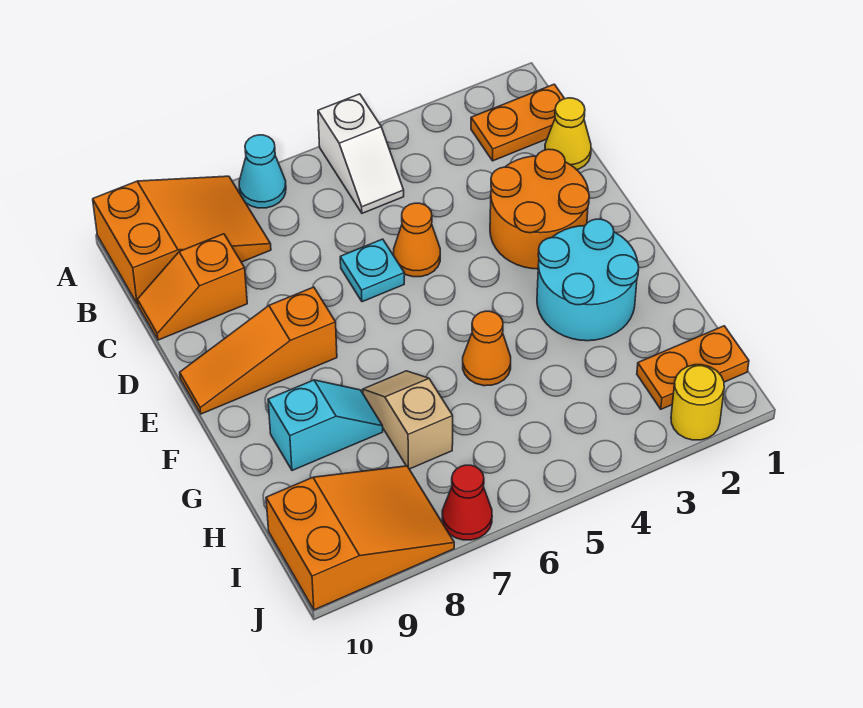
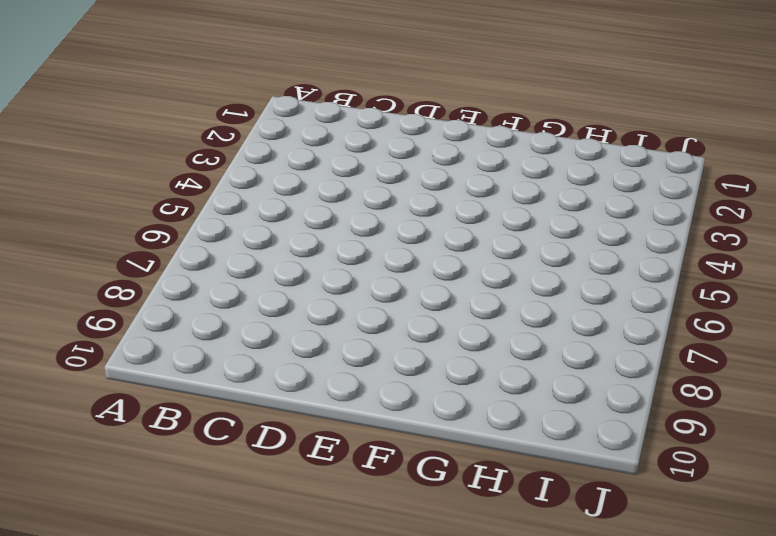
none -> white slope A5:B5 level 1 top A
none -> cyan cone A7 level 1
none -> orange slope A8:B10 level 1 top 10

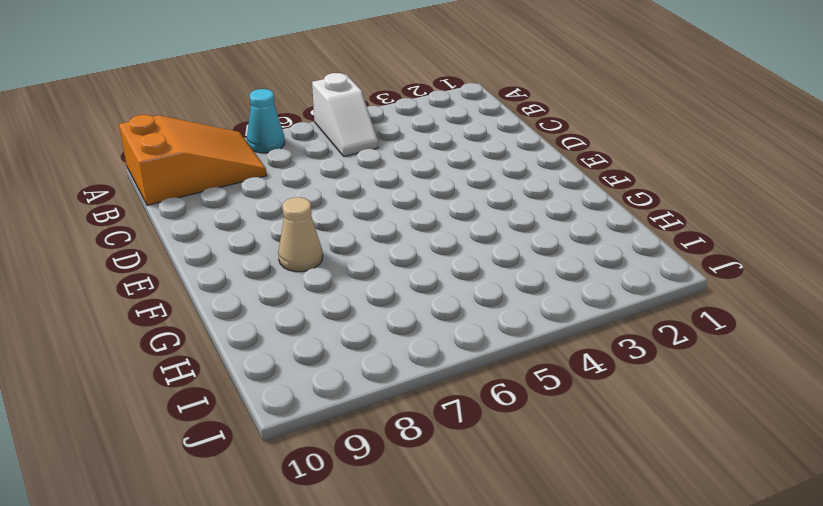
tan cone F8 level 1 -> none
none -> orange plate B1:B2 level 1
none -> yellow cone C1 level 1
none -> orange slope C9:C10 level 1 top 9

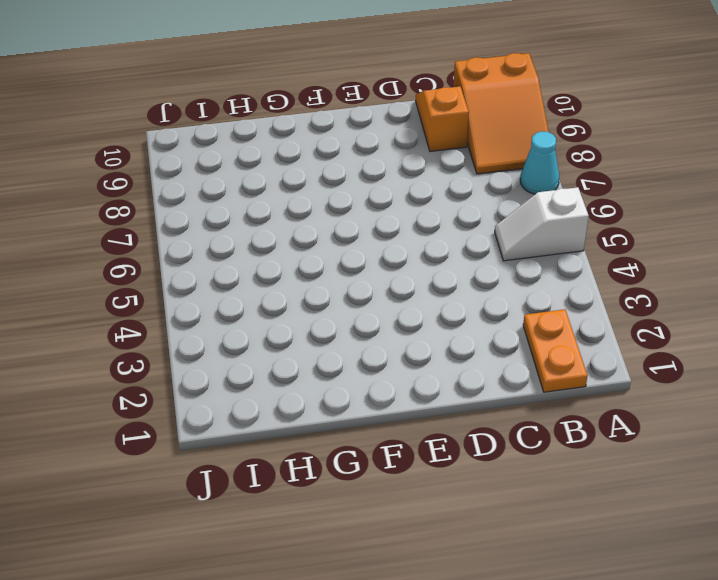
none -> yellow cone C1 level 1
none -> orange round brick D2:E3 level 1
none -> orange cone D5 level 1

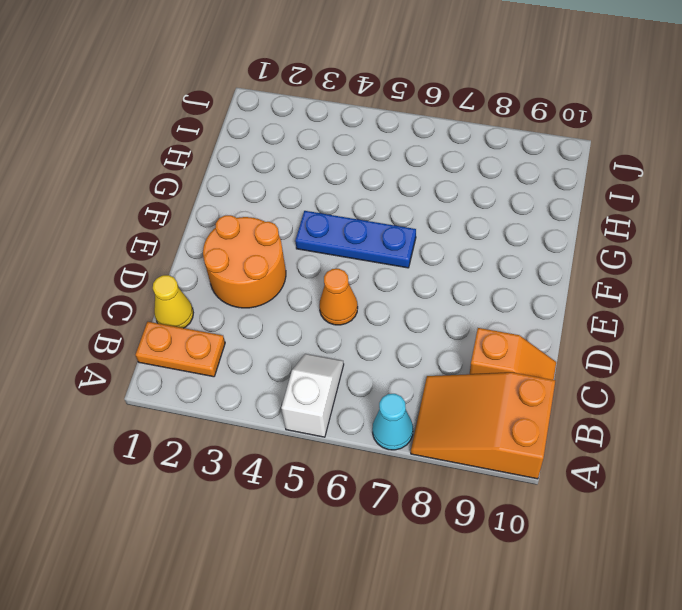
blue plate F4:F6 level 1 -> none
none -> cyan plate D6 level 1
none -> orange slope E8:E10 level 1 top 8
none -> cyan round brick F2:G3 level 1

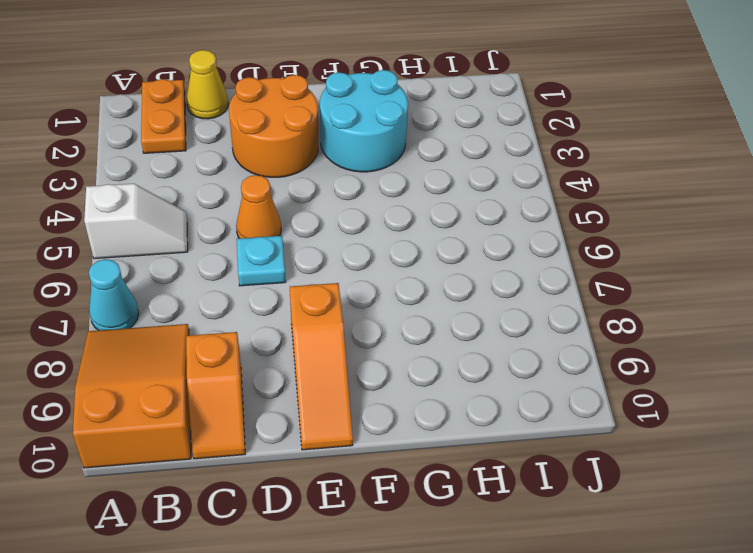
none -> orange cone G5 level 1
none -> tan slope G7:H7 level 1 top H
none -> cyan slope G8:G9 level 1 top 9

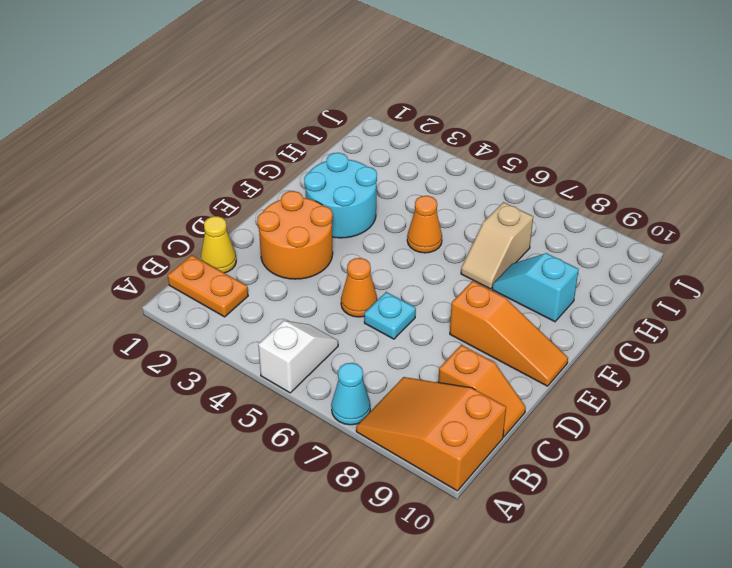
none -> orange plate I1:I2 level 1
none -> orange slope I8:J10 level 1 top 10
none -> yellow round brick J2 level 1

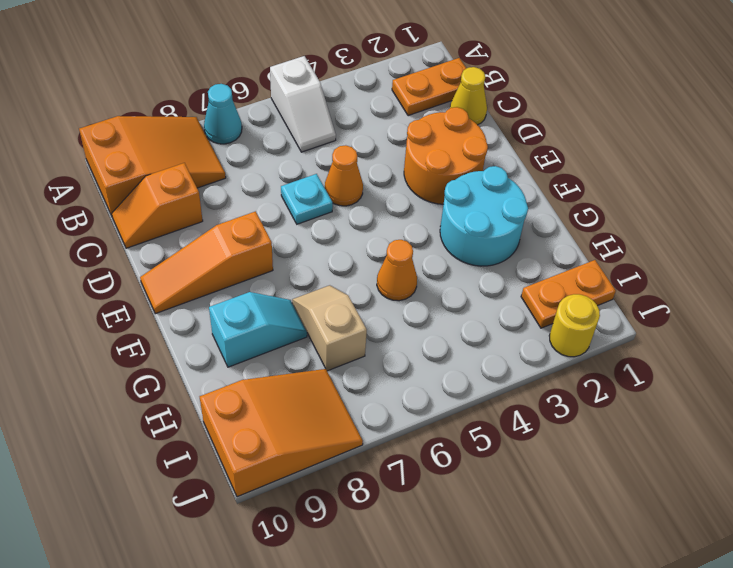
none -> red cone J7 level 1

